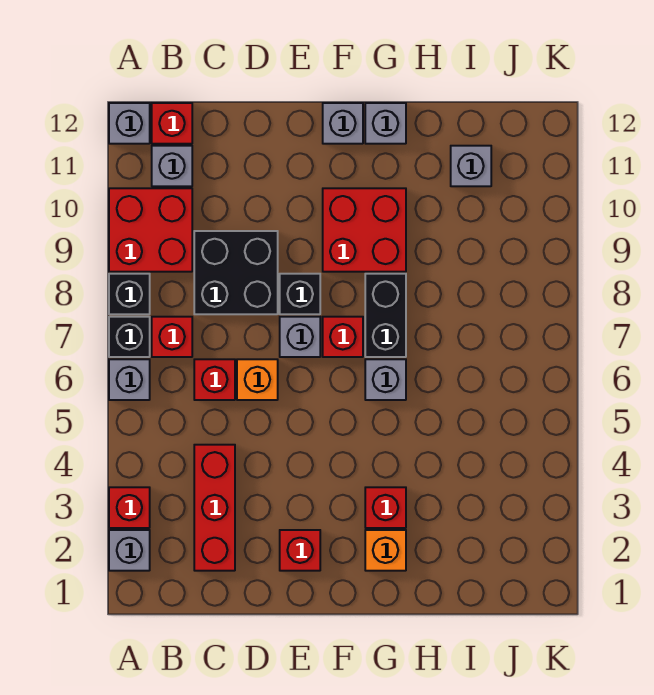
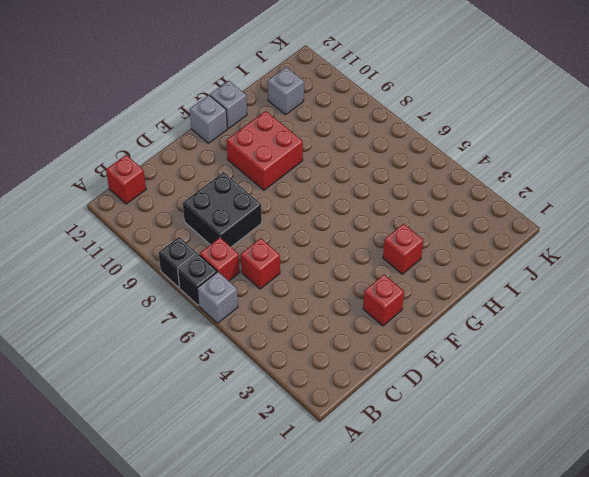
none -> grey brick A2 level 1
none -> red brick A3 level 1
none -> red brick A9:B10 level 1

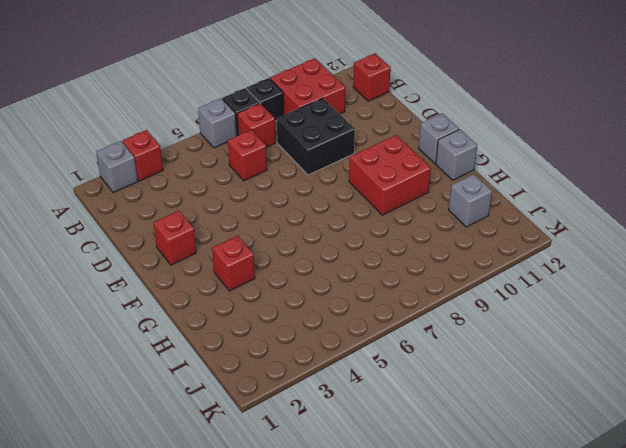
none -> grey brick A12 level 1
none -> grey brick B11 level 1
none -> red brick C2:C4 level 1

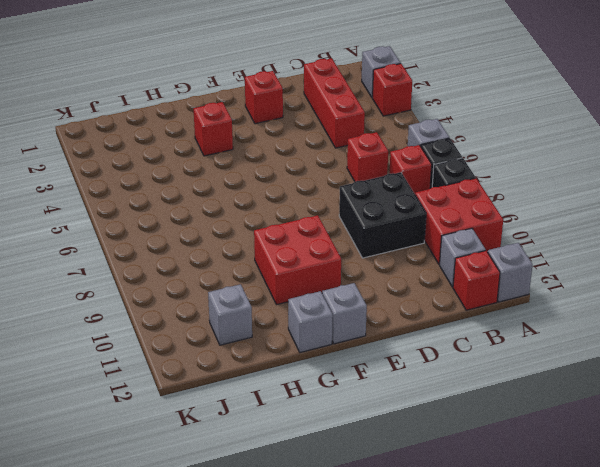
none -> orange brick D6 level 1
none -> grey brick E7 level 1
none -> black brick E8 level 1

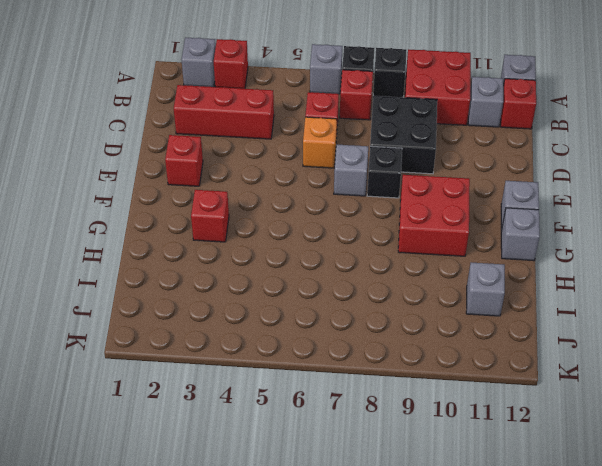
none -> red brick F7 level 1
none -> orange brick G2 level 1
none -> grey brick G6 level 1

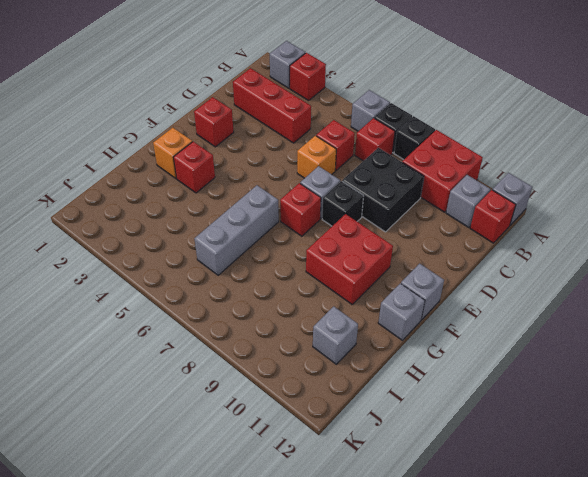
grey brick G6:I6 level 1 -> grey brick G6 level 1
none -> black brick G7:G8 level 1

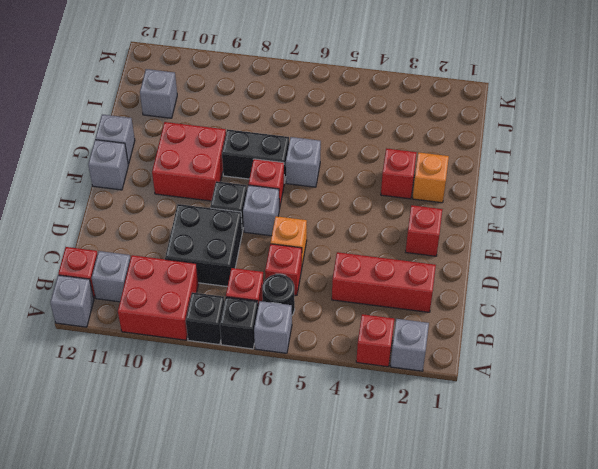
black round brick B6 level 1 -> none

